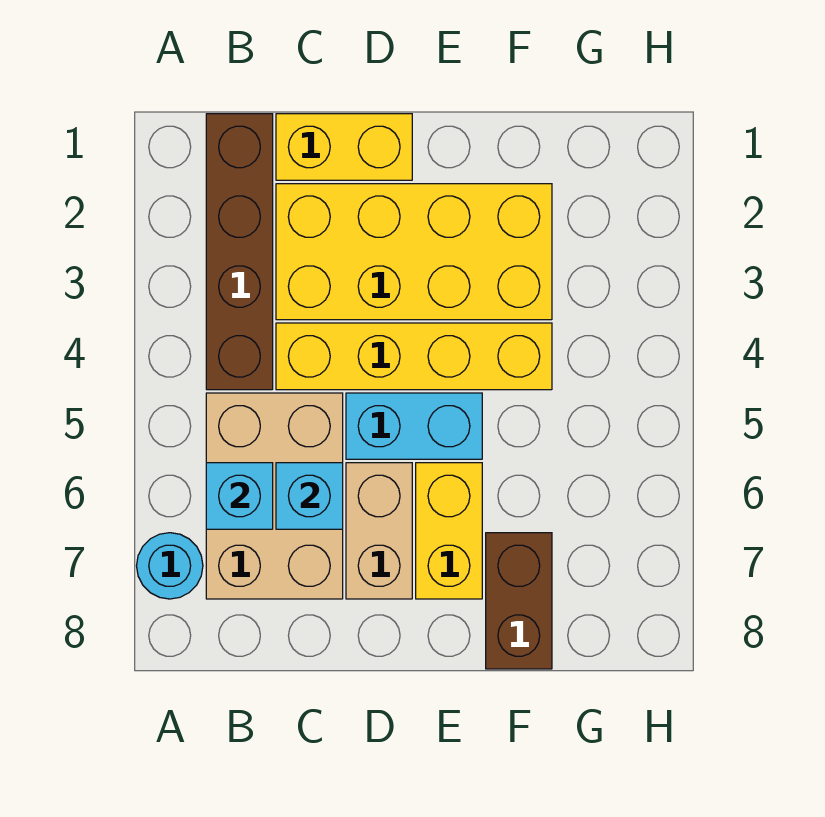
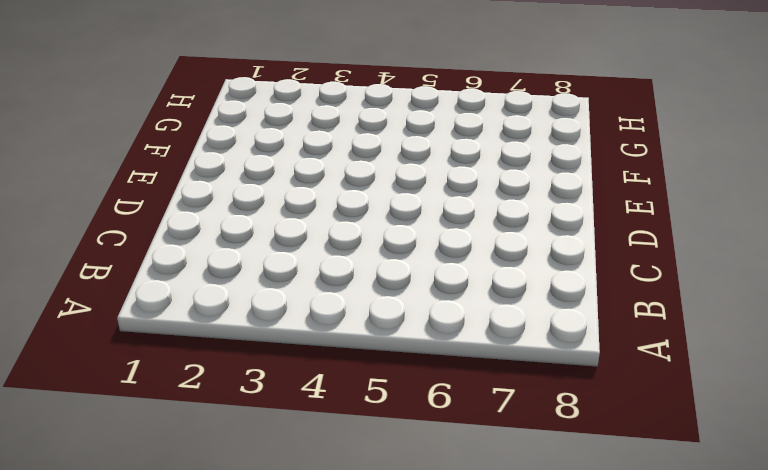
none -> cyan round brick A7 level 1
none -> brown brick B1:B4 level 1
none -> tan brick B5:C7 level 1

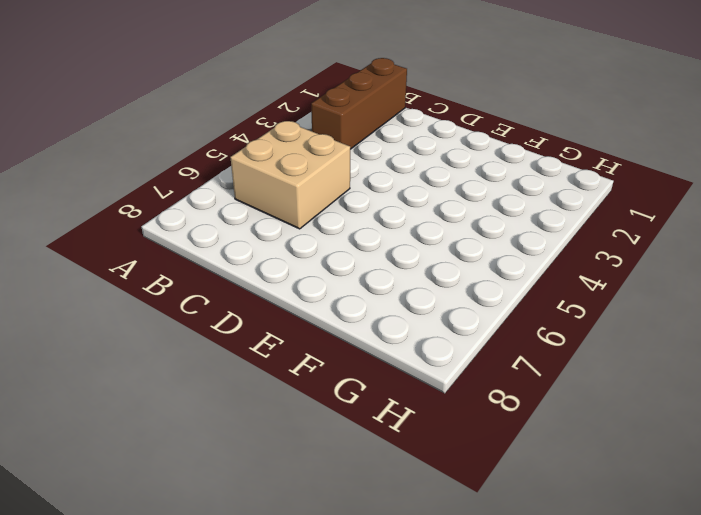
brown brick B1:B3 level 1 -> brown brick B1:B4 level 1
tan brick B5:C6 level 1 -> tan brick B5:C7 level 1
none -> cyan round brick A7 level 1
none -> yellow brick C1:D1 level 1
none -> yellow brick C2:F3 level 1

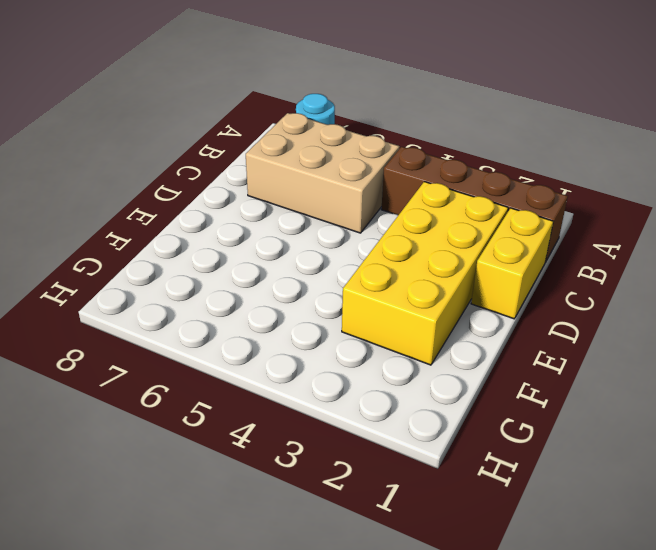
none -> yellow brick C4:F4 level 1
none -> cyan brick D5:E5 level 1
none -> tan brick D6:D7 level 1

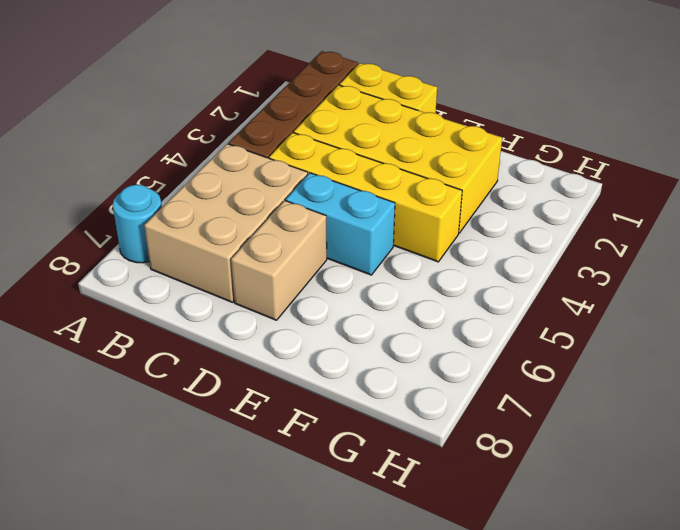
none -> yellow brick E6:E7 level 1
none -> brown brick F7:F8 level 1
none -> cyan brick B6 level 2

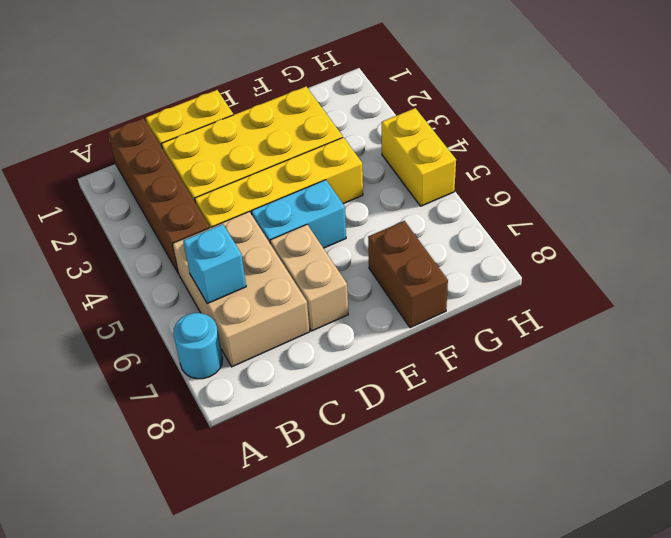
yellow brick H4:H5 level 1 -> yellow brick E6:E7 level 1
none -> cyan brick C6 level 2

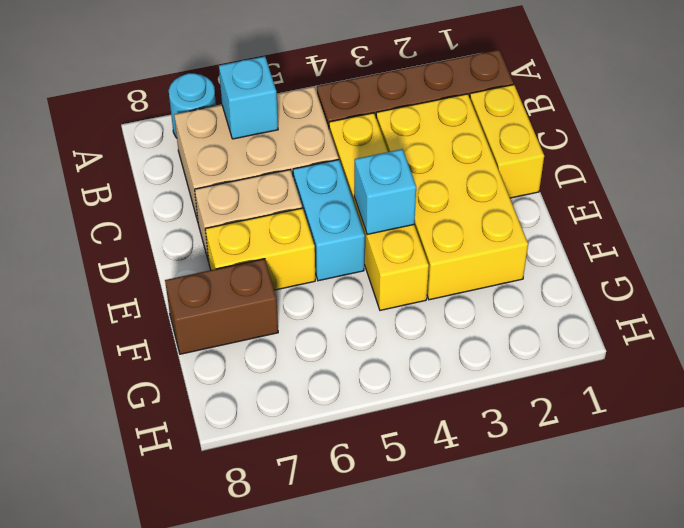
cyan brick E4 level 2 -> cyan brick C6 level 2

